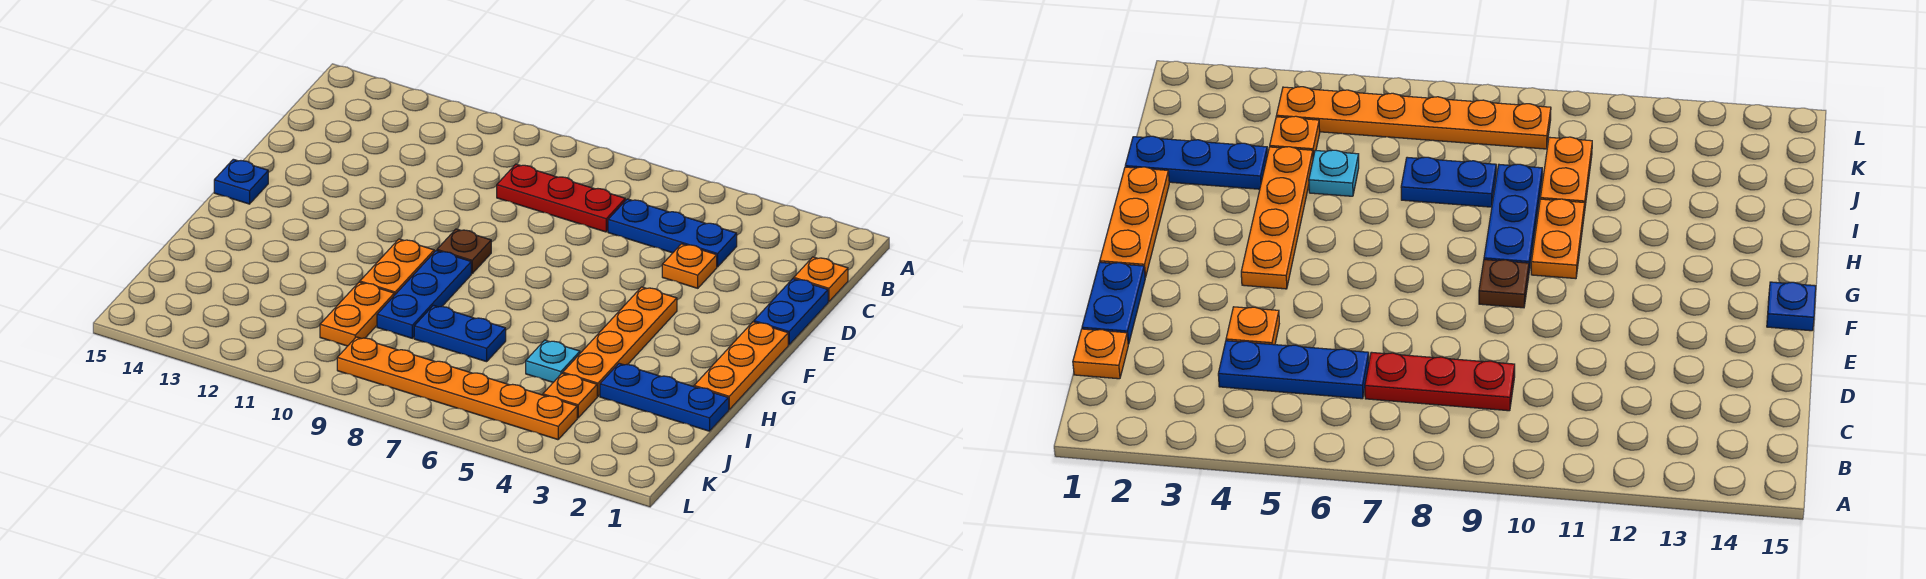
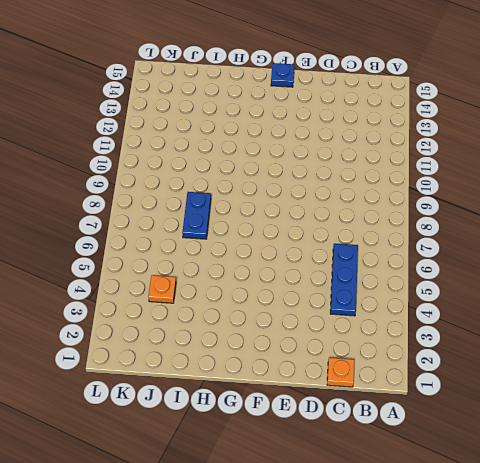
none -> red plate C7:C9 level 1
none -> blue plate D1:E1 level 1
none -> orange plate D4 level 1

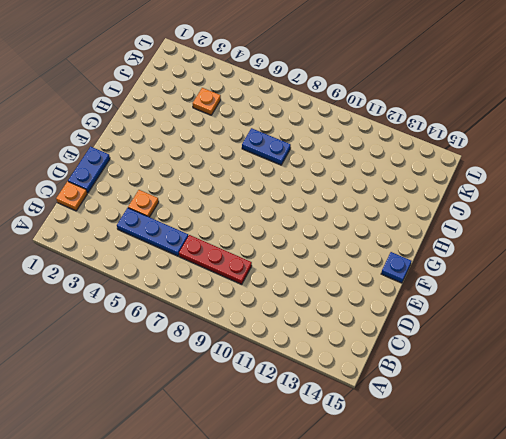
none -> orange plate F1:H1 level 1
none -> orange plate F4:I4 level 1
none -> brown plate F9 level 1

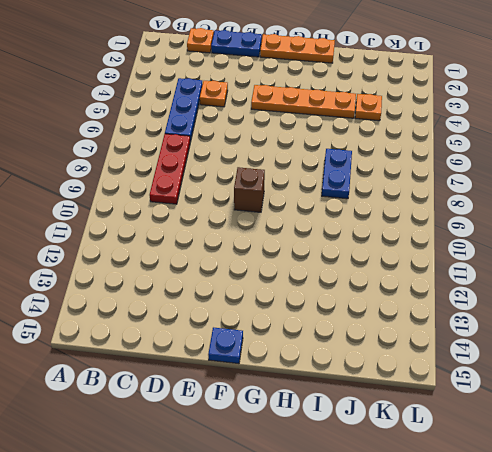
brown brick F9 level 1 -> brown plate F9 level 1
none -> blue plate G9:I9 level 1
none -> orange plate G10:H10 level 1
none -> blue plate I1:I3 level 1

